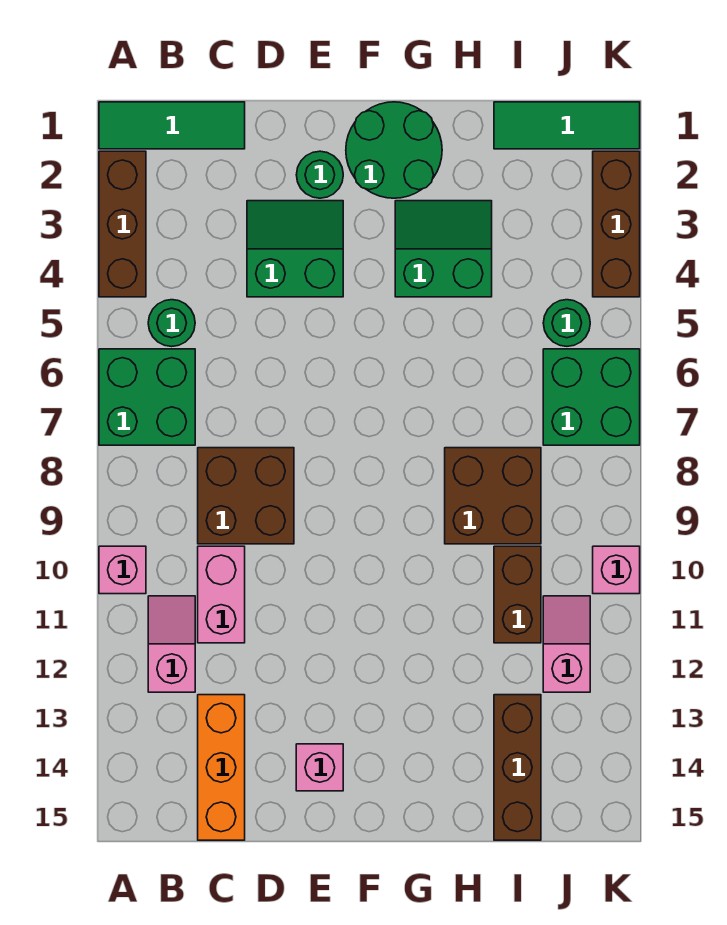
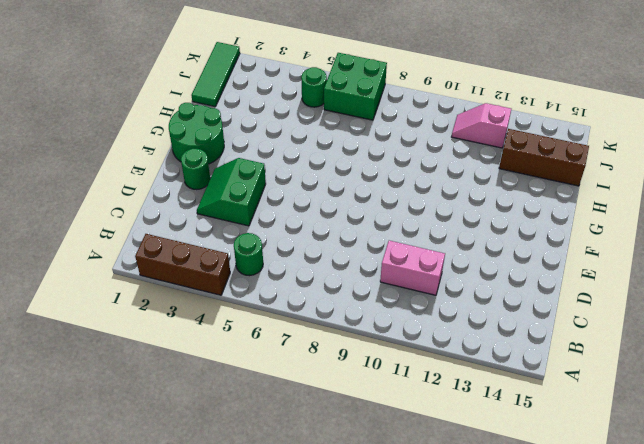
none -> green tile A1:C1 level 1
none -> green brick A6:B7 level 1
none -> pink brick A10 level 1

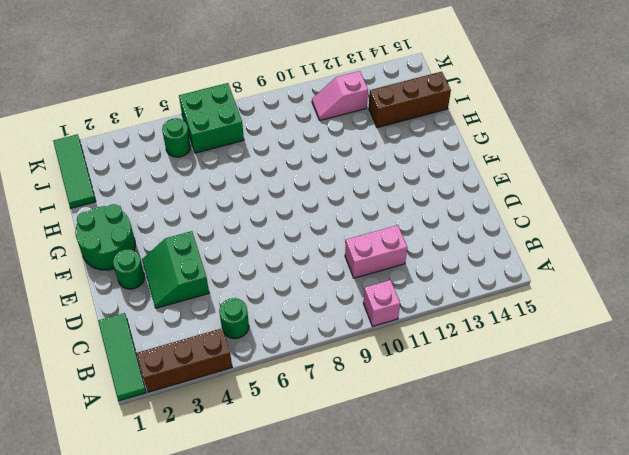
none -> green brick A6:B7 level 1
none -> pink slope B11:B12 level 1 top 12
none -> brown brick C8:D9 level 1

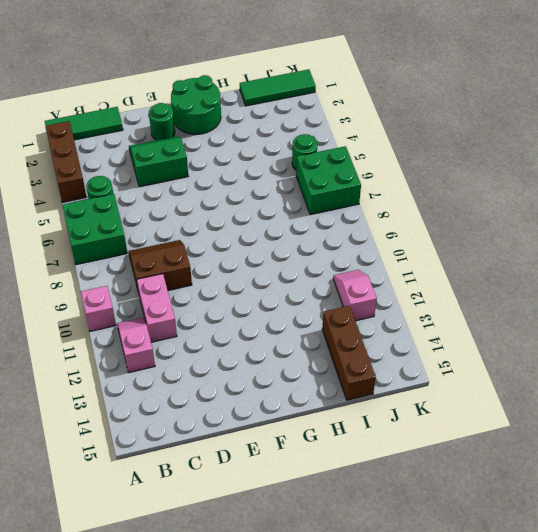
brown slope C8:D9 level 1 top 9 -> brown brick C8:D9 level 1
none -> orange brick C13:C15 level 1
none -> pink brick E14 level 1
none -> green slope G3:H4 level 1 top 4

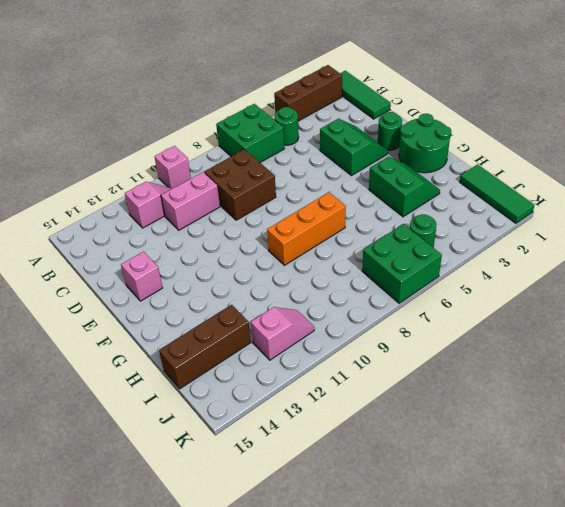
orange brick G7:G9 level 1 -> orange brick C13:C15 level 1
none -> brown brick H8:I9 level 1
none -> brown brick I10:I11 level 1
none -> brown brick K2:K4 level 1

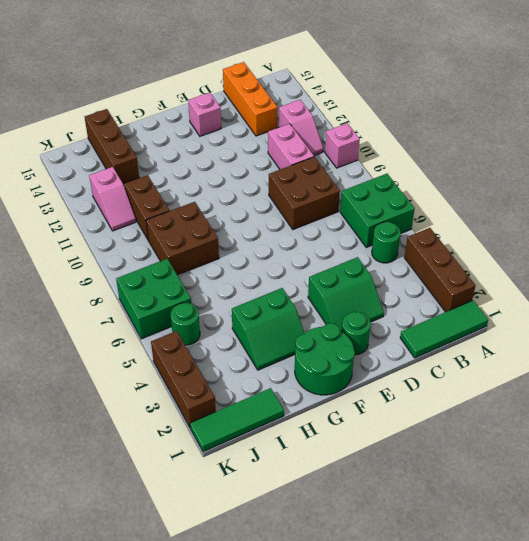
none -> pink brick K10 level 1

